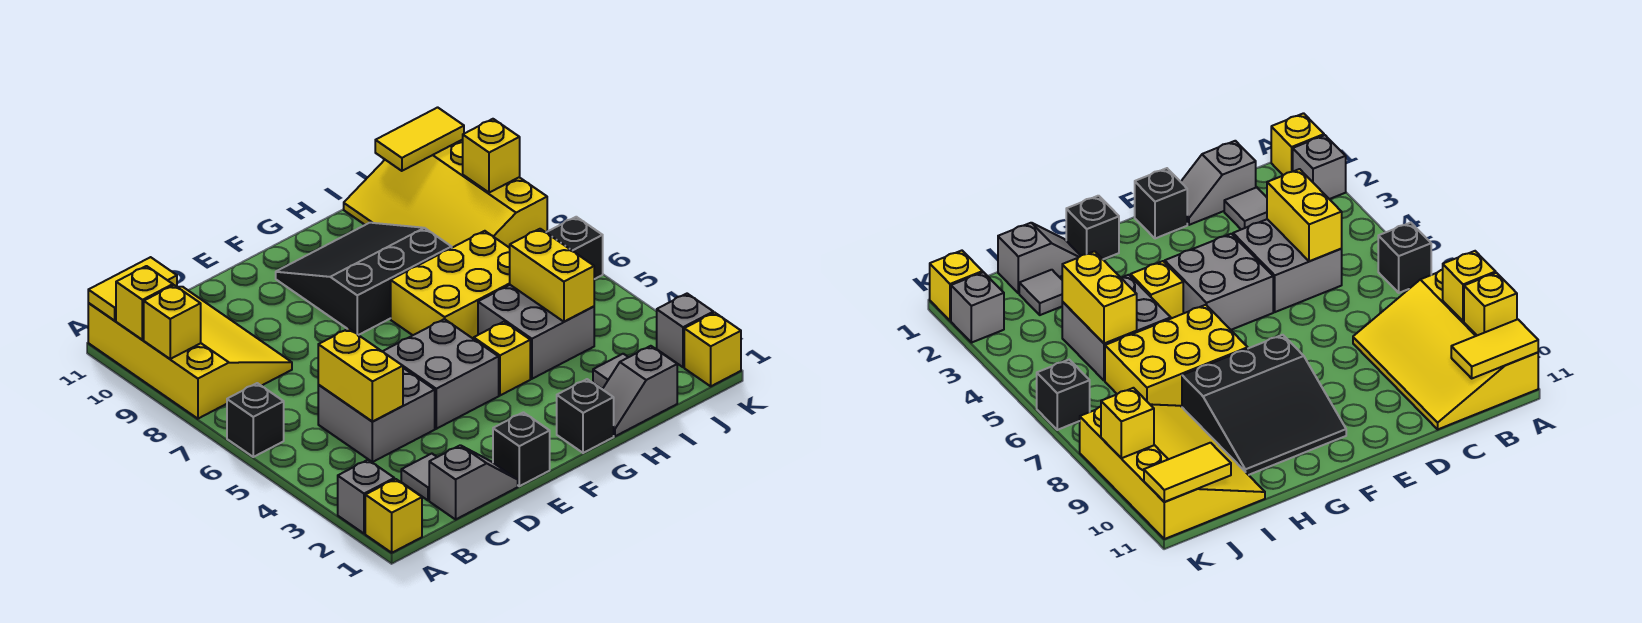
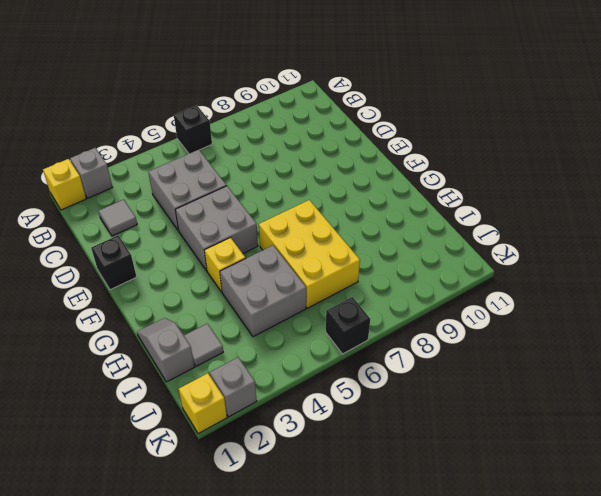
none -> yellow slope A8:C11 level 1 top A
none -> grey slope C1:D1 level 1 top C
none -> black slope F8:H10 level 1 top 8

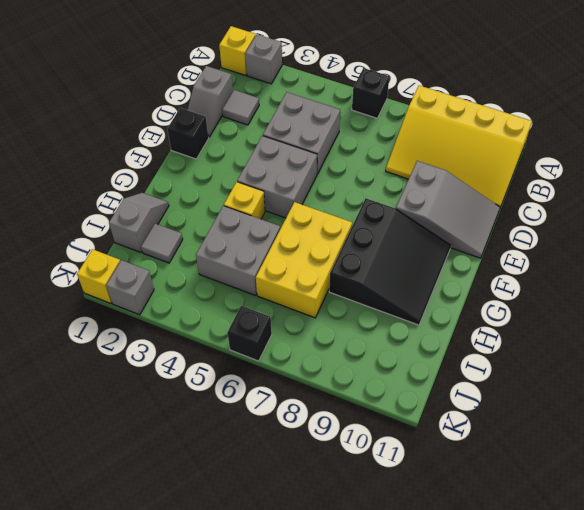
grey slope D9:E11 level 1 top 9 -> none
none -> black brick G1 level 1
none -> yellow slope I8:K11 level 1 top K
none -> yellow brick A9 level 2

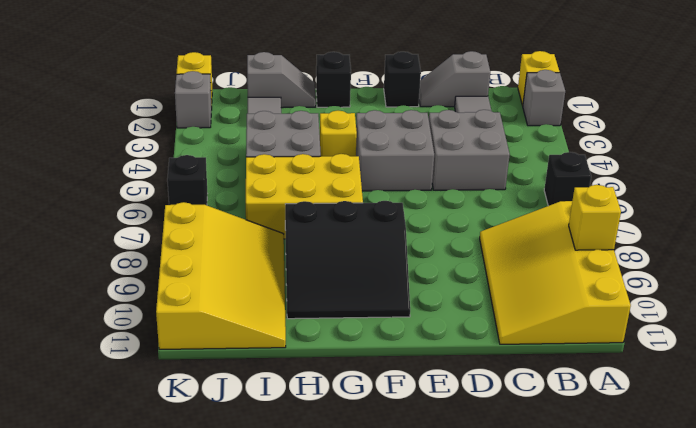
none -> yellow brick A10 level 2
none -> yellow tile A11:B11 level 2
none -> yellow brick C4:C5 level 2

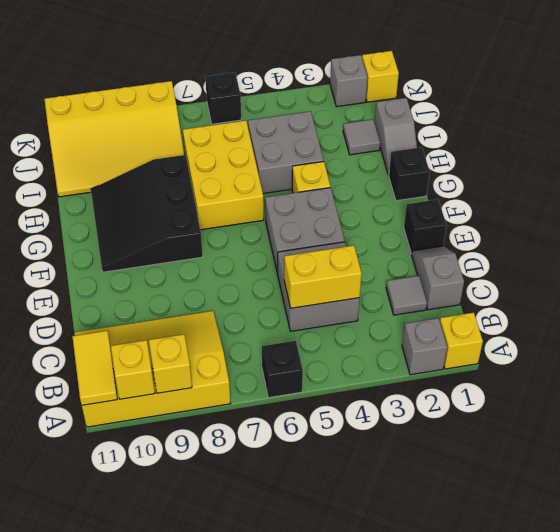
none -> yellow brick I4:I5 level 2
none -> yellow tile J11:K11 level 2
none -> yellow brick K9 level 2

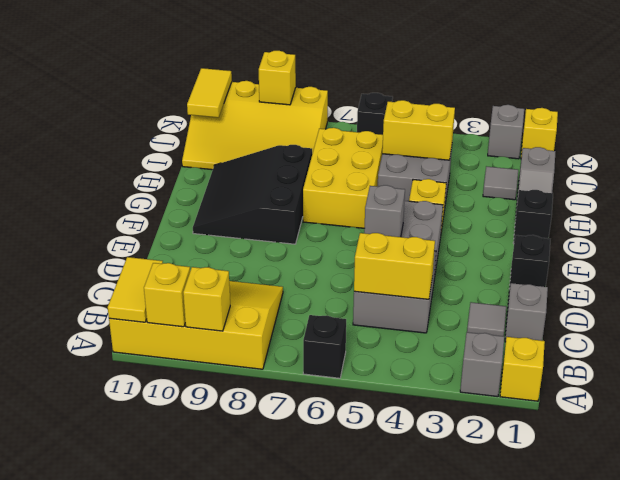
grey brick E5 level 2 -> none

